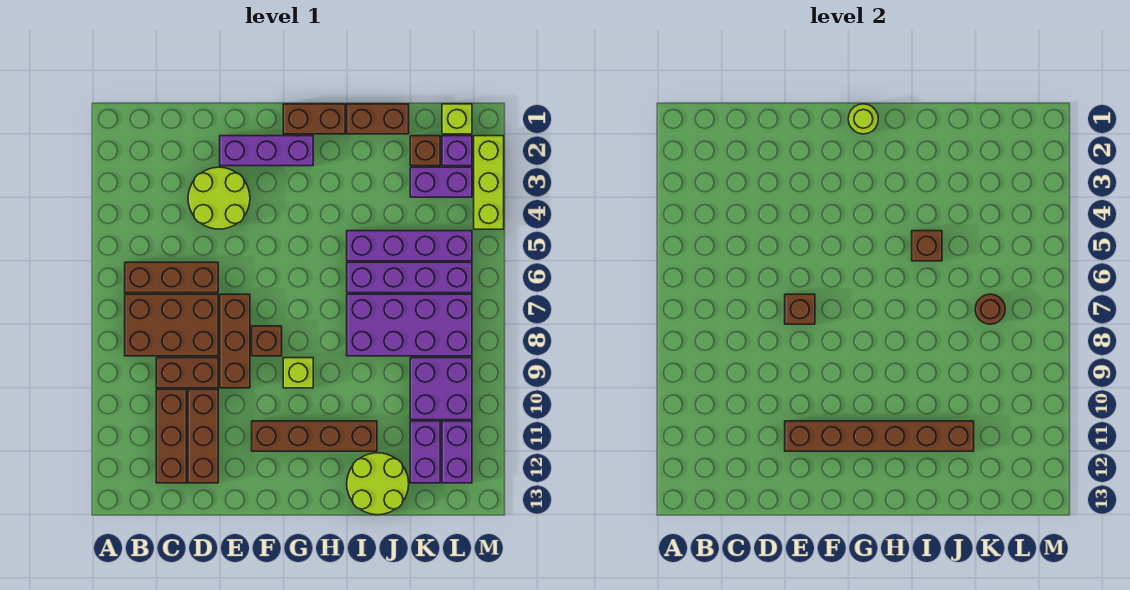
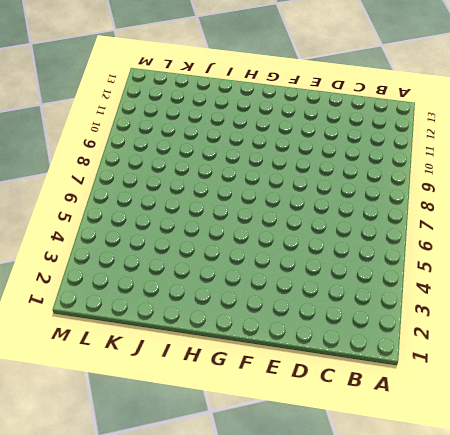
none -> brown brick B6:D6 level 1
none -> brown brick B7:D8 level 1
none -> brown brick C9:D9 level 1
none -> brown brick C10:C12 level 1

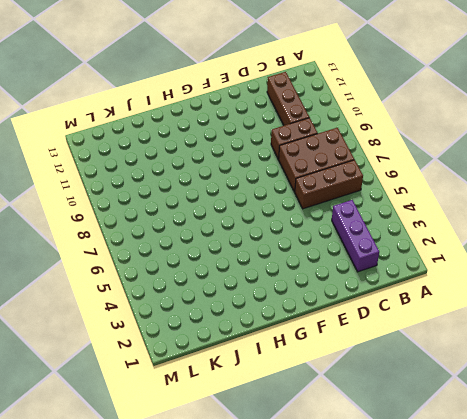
purple brick C2:C4 level 1 -> purple brick E2:G2 level 1
none -> lime round brick D3:E4 level 1
none -> brown brick D10:D12 level 1
none -> brown brick E7:E9 level 1
none -> brown brick F8 level 1

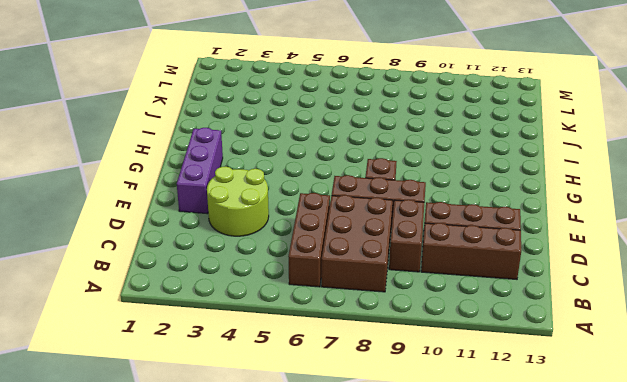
none -> brown brick F11:I11 level 1
none -> brown brick G1:H1 level 1
none -> lime brick G9 level 1
none -> brown brick I1:J1 level 1

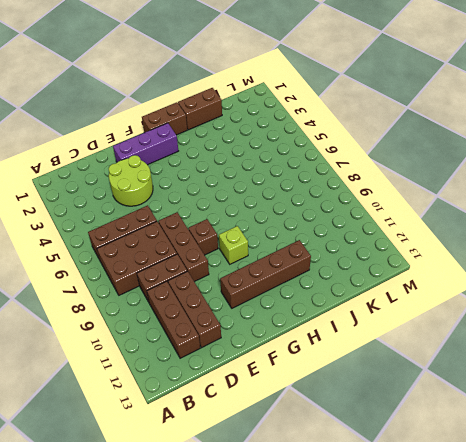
none -> purple brick I5:L5 level 1
none -> purple brick I6:L6 level 1
none -> purple brick I7:L8 level 1
none -> lime round brick I12:J13 level 1

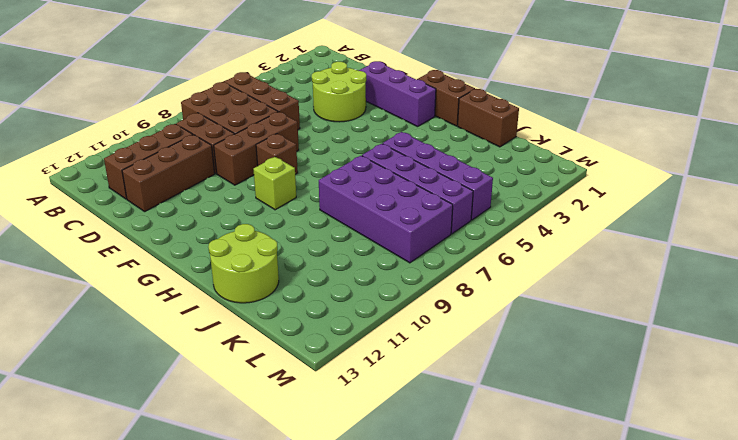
none -> brown brick F11:I11 level 1
none -> brown brick K2 level 1
none -> purple brick K3:L3 level 1
none -> purple brick K9:L10 level 1

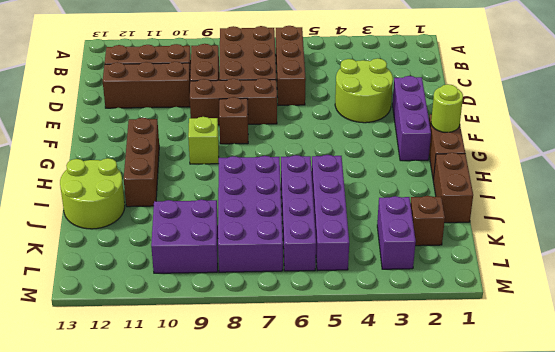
brown brick G11:I11 level 1 -> brown brick F11:I11 level 1
none -> purple brick K11:K12 level 1
none -> lime brick L1 level 1
none -> purple brick L2 level 1
none -> purple brick L11:L12 level 1

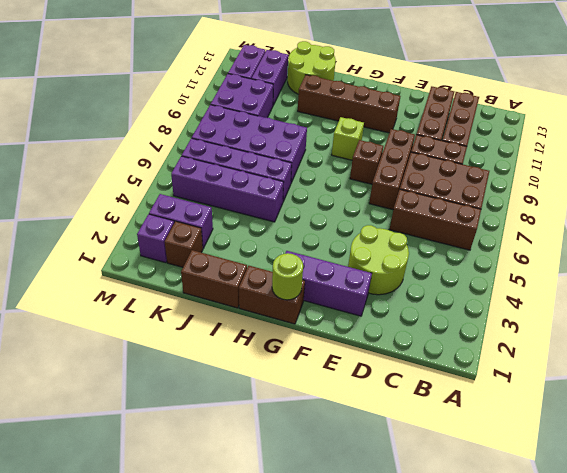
none -> lime brick L1 level 1
none -> lime brick M2:M4 level 1
none -> brown brick E7 level 2
none -> brown brick E11:J11 level 2

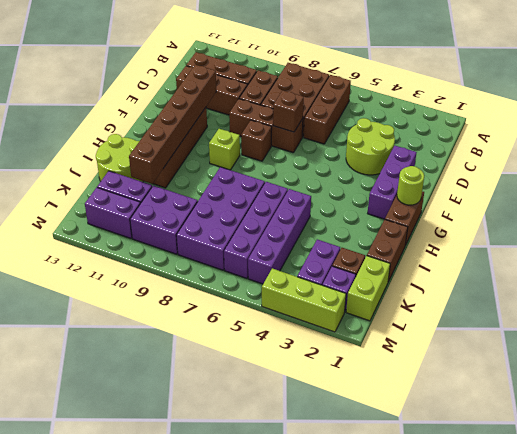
lime brick K1:L1 level 1 -> lime brick L1 level 1
none -> brown brick I5 level 2
none -> brown round brick K7 level 2

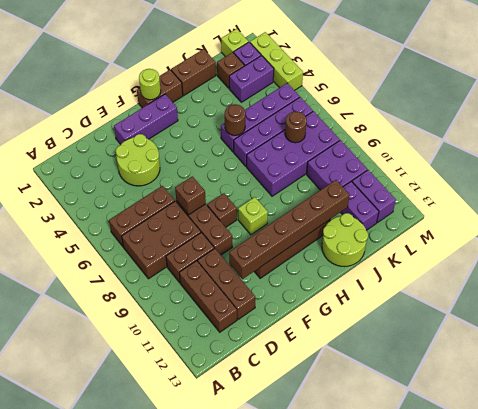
brown round brick I5 level 2 -> brown brick I5 level 2

